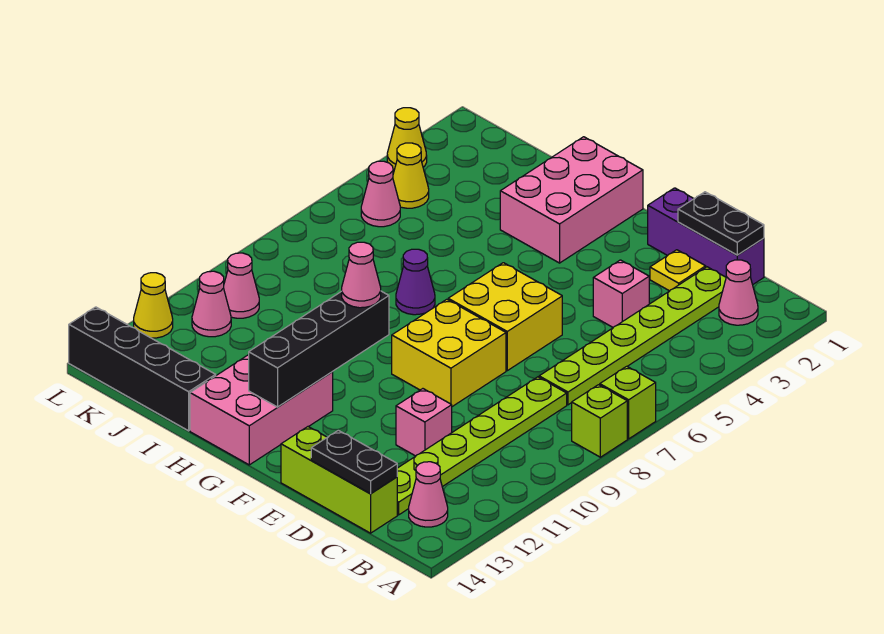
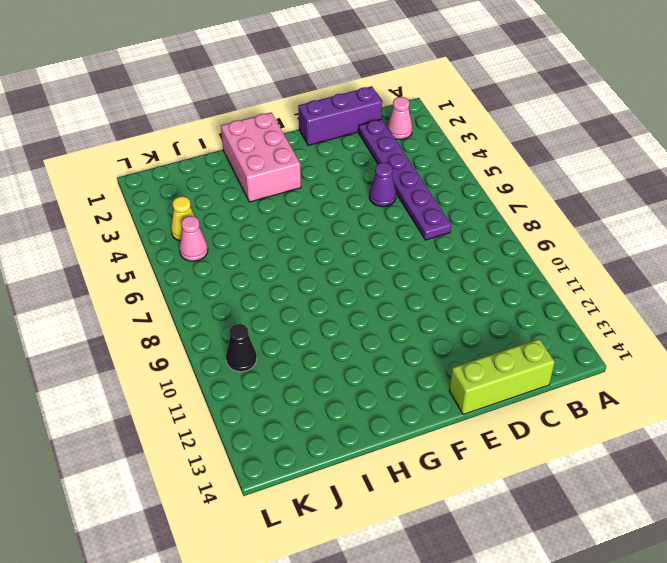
purple plate C2:C7 level 1 -> lime plate C2:C7 level 1
purple cone D5 level 1 -> purple cone H7 level 1
black cone K10 level 1 -> pink cone K10 level 1
none -> lime brick A7 level 1
none -> lime brick A8 level 1
none -> pink cone B13 level 1

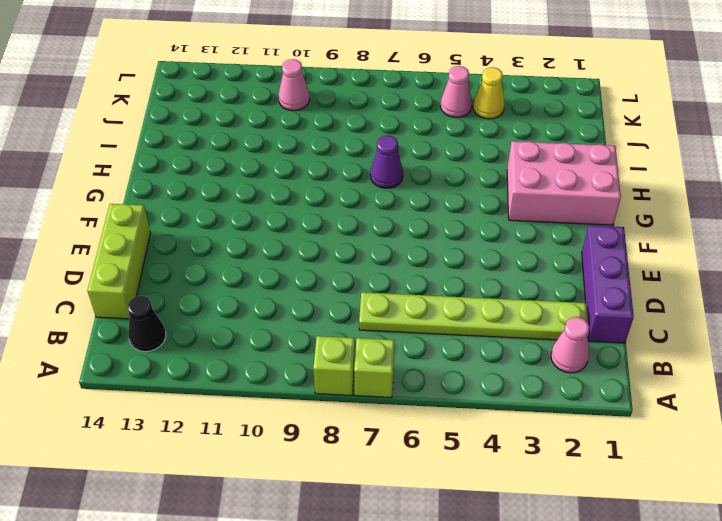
black cone B13 level 1 -> pink cone B13 level 1
none -> lime plate C8:C13 level 1
none -> yellow plate D2 level 1
none -> pink brick D4 level 1

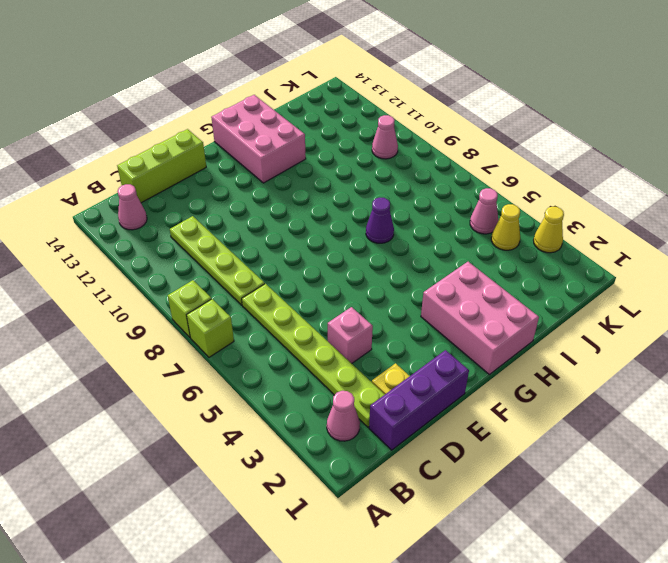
lime plate C8:C11 level 1 -> lime plate C8:C13 level 1
none -> pink brick D11 level 1
none -> yellow brick E6:F7 level 1
none -> yellow brick E8:F9 level 1

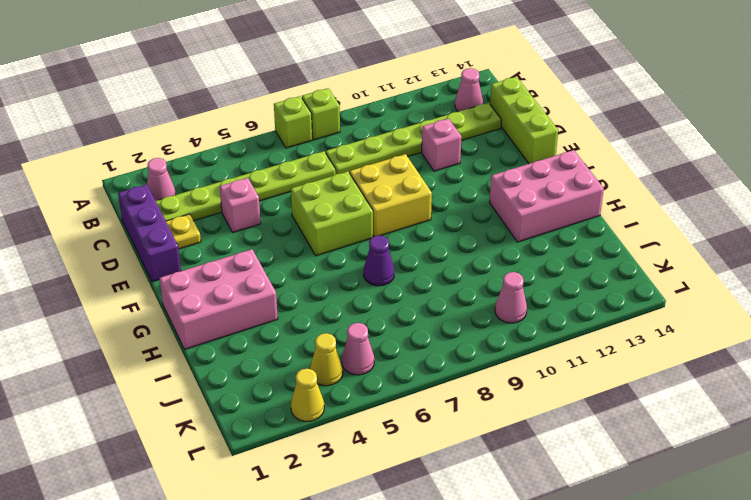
lime brick E6:F7 level 1 -> yellow brick E6:F7 level 1
none -> black brick I14:L14 level 1
none -> pink cone K11 level 1
none -> yellow cone L12 level 1

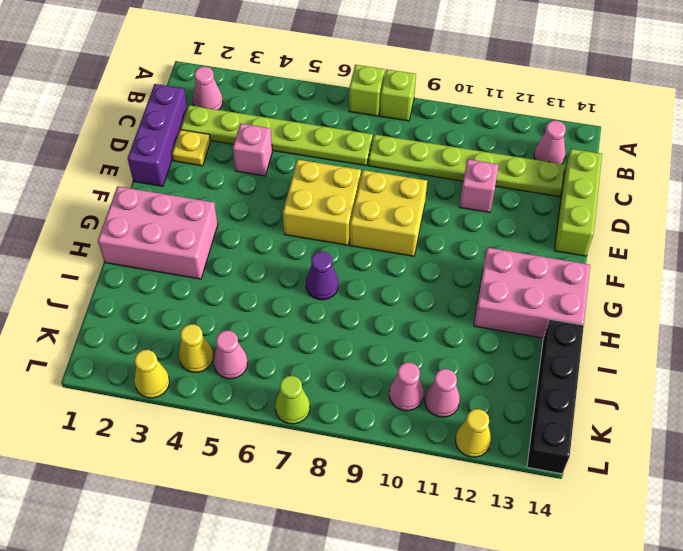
lime cone L7 level 1 -> none
none -> black plate C1:D1 level 2
none -> black plate C14:D14 level 2
none -> black brick G10:G13 level 2

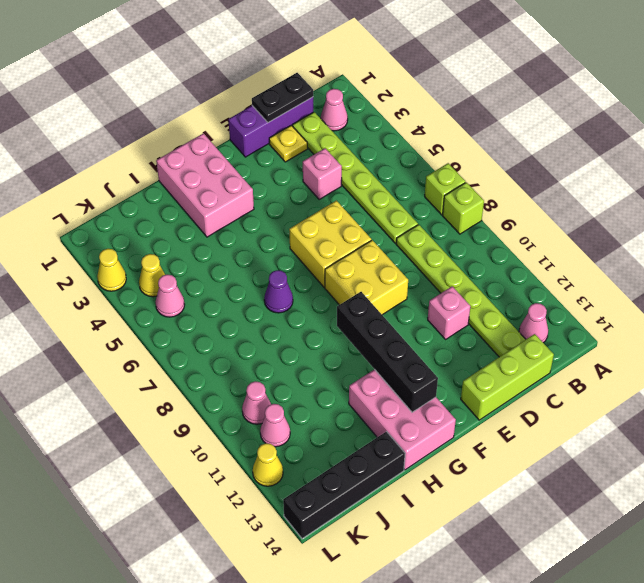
none -> black plate C14:D14 level 2
none -> pink cone G10 level 3

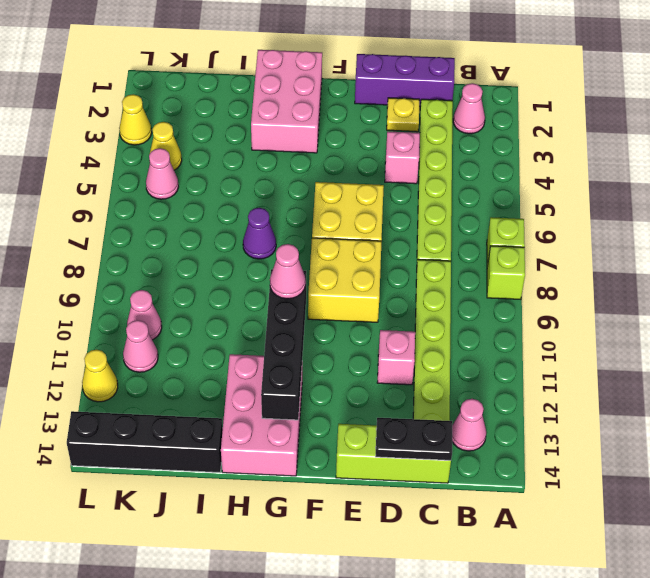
none -> black plate C1:D1 level 2

